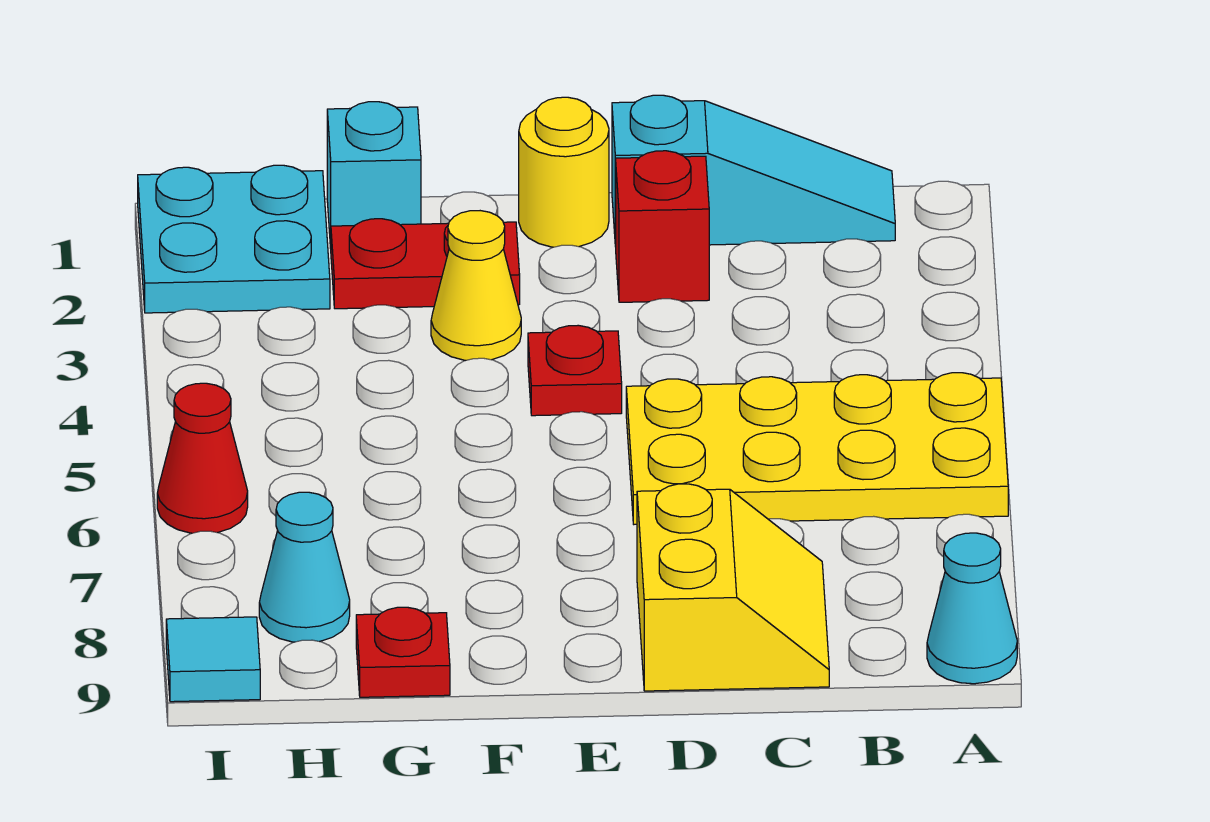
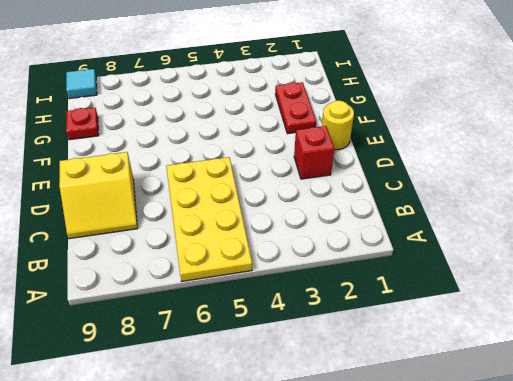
none -> cyan cone A9 level 1
none -> cyan slope B1:D1 level 1 top D
none -> red plate E4 level 1

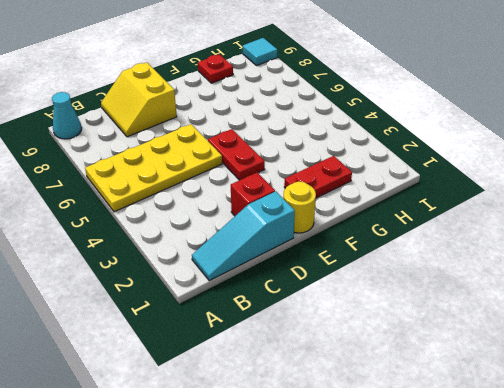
red plate E4:E5 level 1 -> red plate E4 level 1
none -> yellow cone F3 level 1
none -> cyan brick G1 level 1
none -> cyan plate H1:I2 level 1

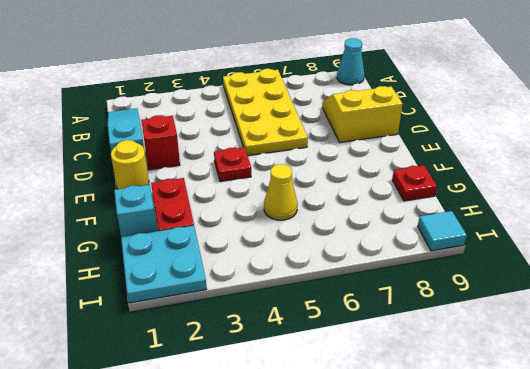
yellow cone G5 level 1 -> yellow cone F3 level 1
none -> cyan cone H8 level 1
none -> red cone I6 level 1

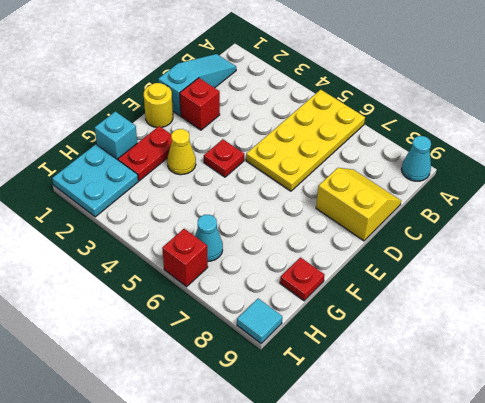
cyan cone H6 level 1 -> cyan cone H8 level 1
red brick I6 level 1 -> red cone I6 level 1

